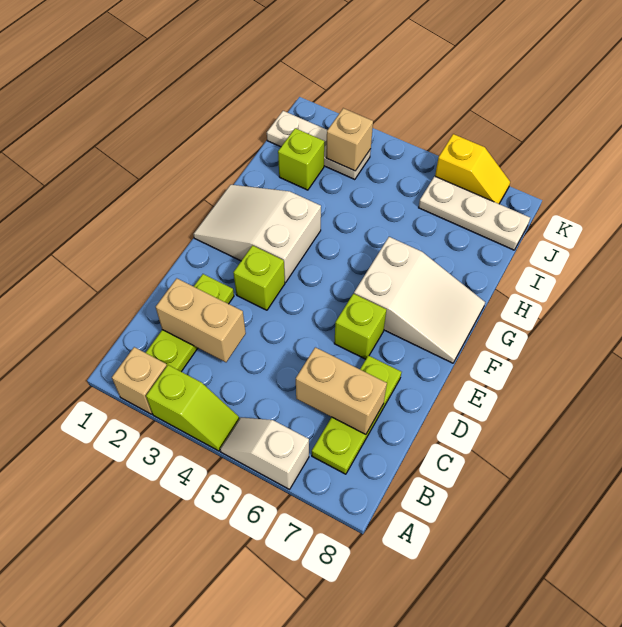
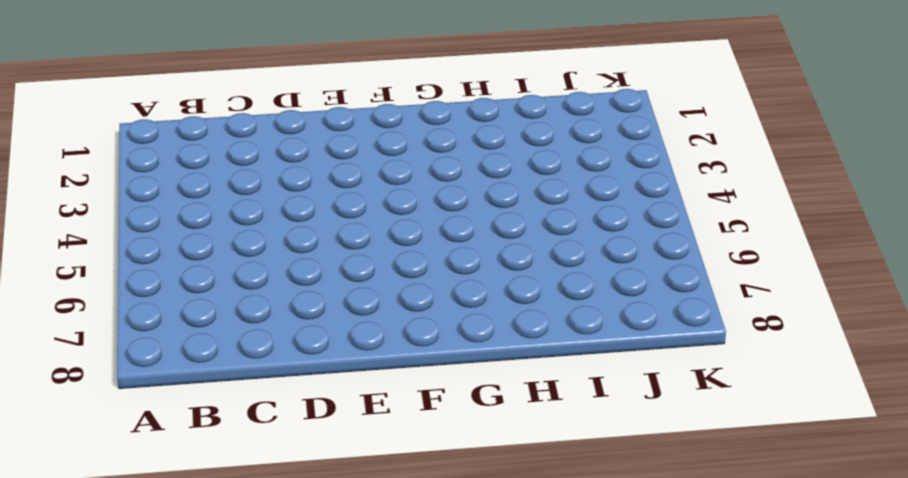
none -> tan brick A2 level 1
none -> lime slope A3:A4 level 1 top 3
none -> white slope A5:A6 level 1 top 6

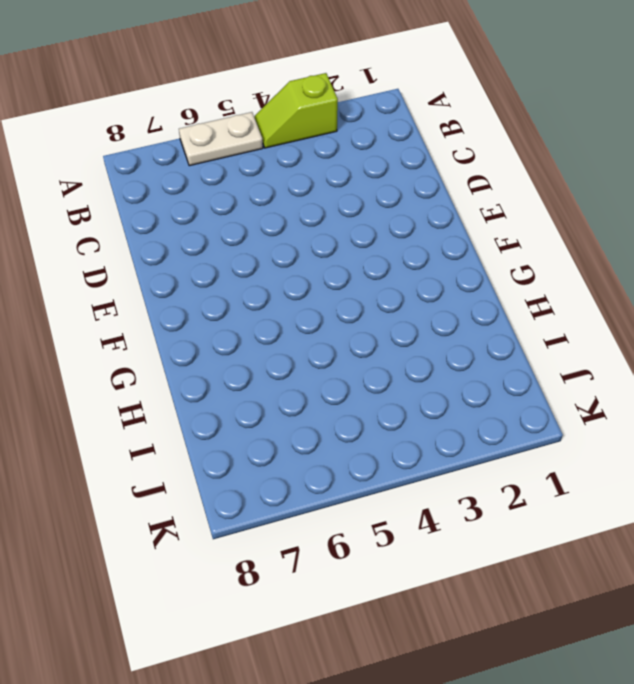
white plate A5:A6 level 1 -> white slope A5:A6 level 1 top 6
none -> tan brick A2 level 1
none -> lime plate B2:D2 level 1
none -> lime plate B7:D7 level 1

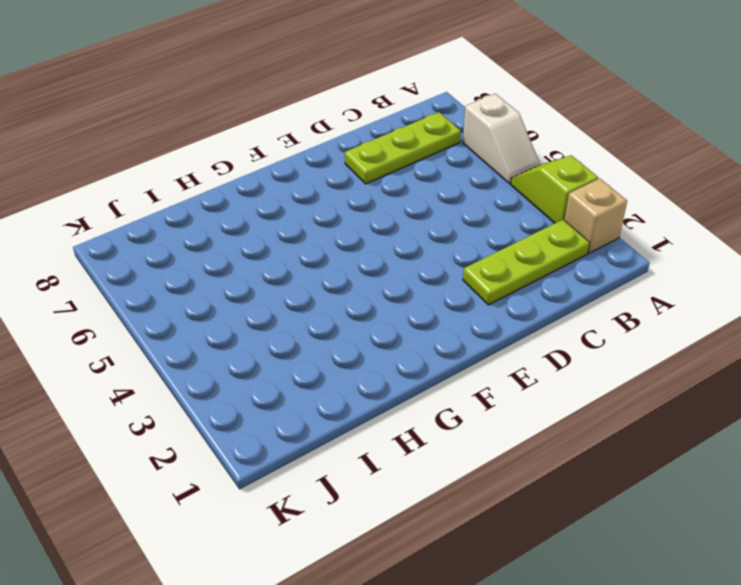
none -> lime brick E3 level 1
none -> lime brick E6 level 1
none -> white slope F1:G3 level 1 top 3

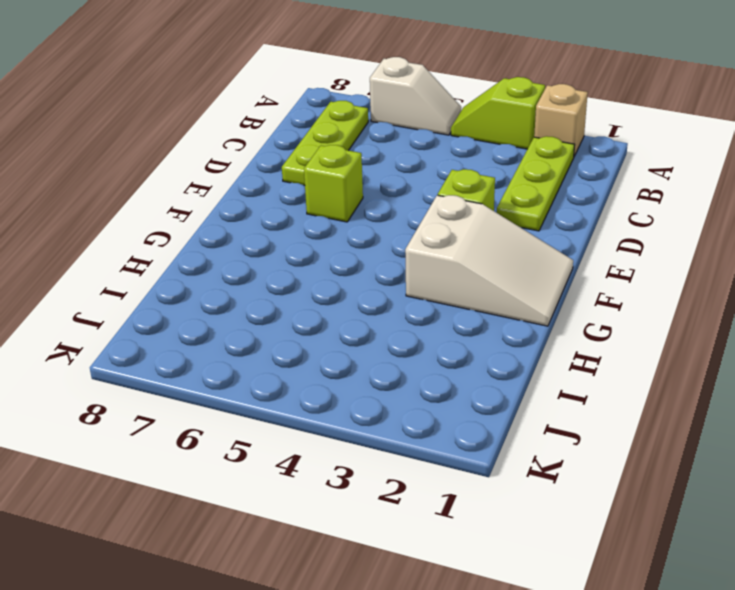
none -> white slope F6:G8 level 1 top 6
none -> lime brick I2 level 1
none -> white plate J1:J3 level 1

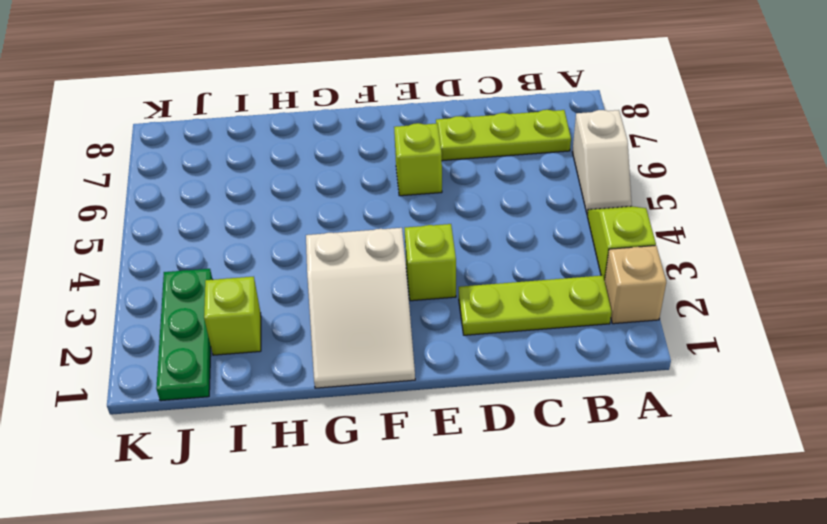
green plate J1:J3 level 1 -> white plate J1:J3 level 1
none -> white slope F6:G8 level 1 top 6
none -> white plate J6:J8 level 1
none -> yellow slope K6:K7 level 1 top 6

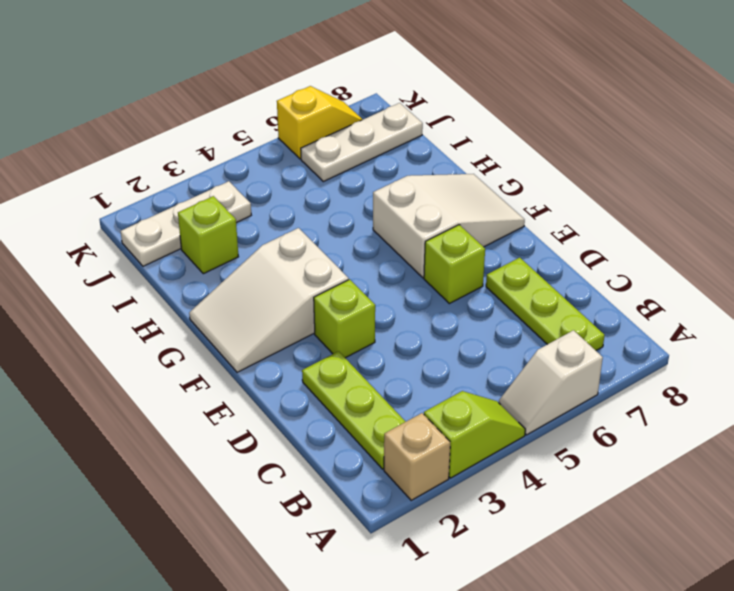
none -> tan brick C2:C3 level 2
none -> tan brick C6:C7 level 2
none -> tan brick J3 level 2

